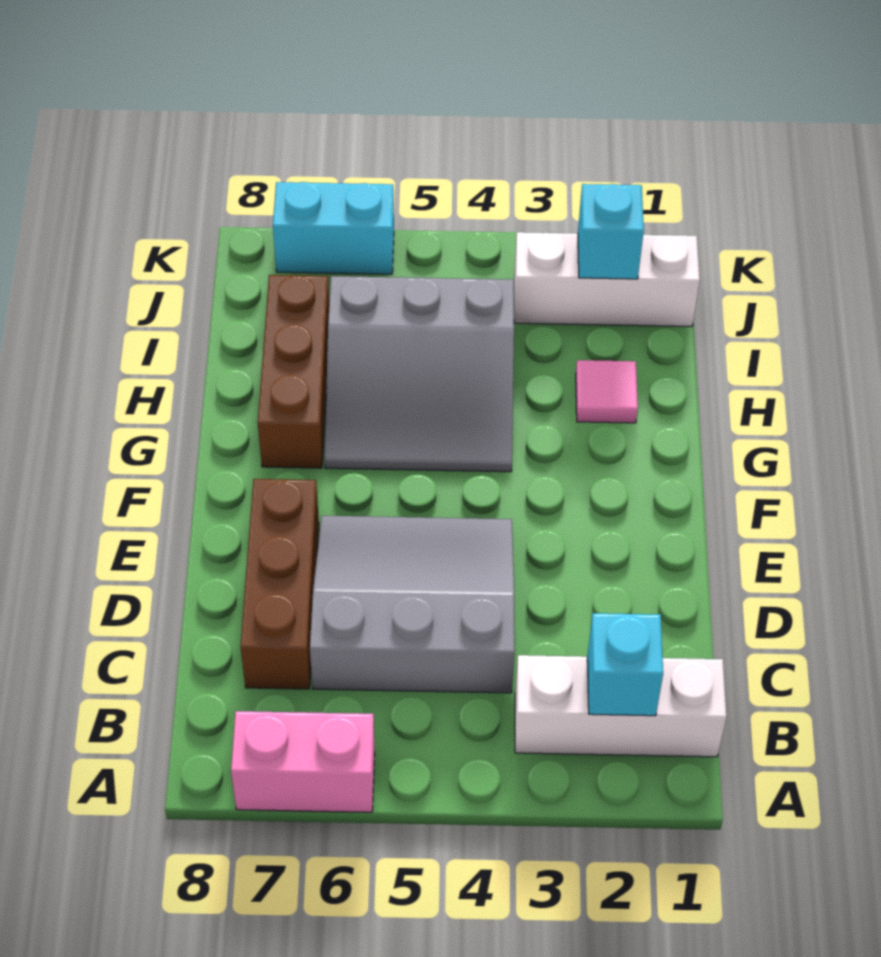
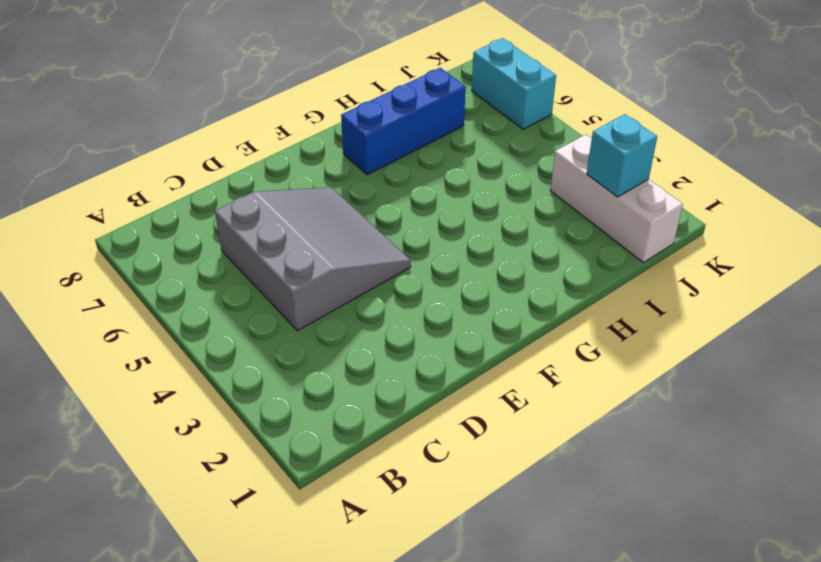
blue brick G7:I7 level 1 -> brown brick G7:I7 level 1
none -> pink brick A6:A7 level 1
none -> white brick B1:B3 level 1

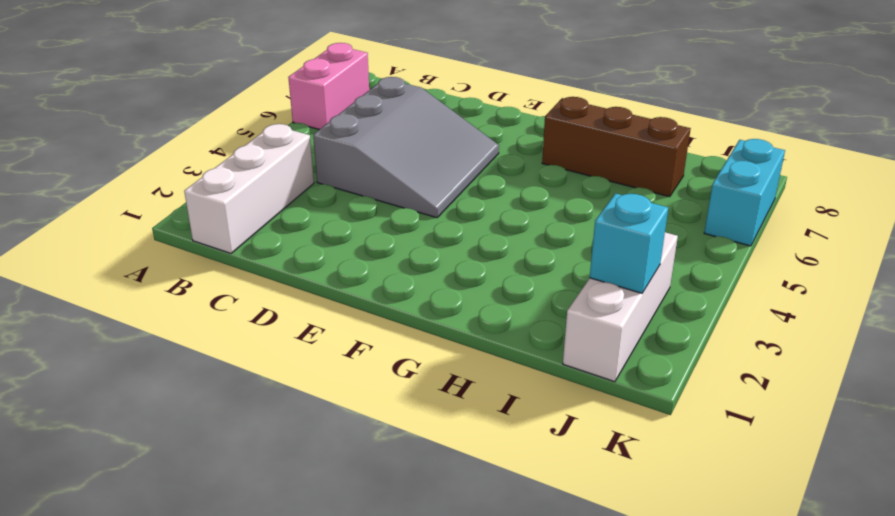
none -> brown brick C7:E7 level 1
none -> grey slope G4:I6 level 1 top I

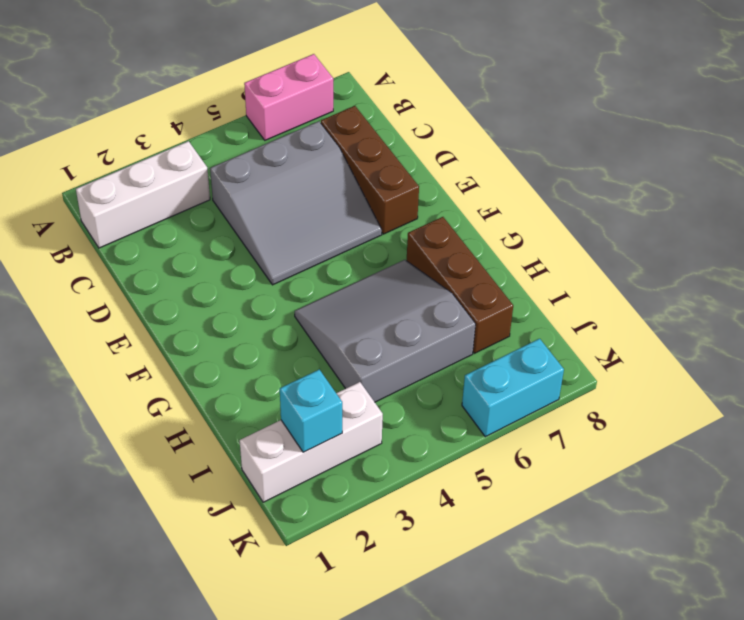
none -> pink tile H2 level 1
none -> cyan brick B2 level 2

